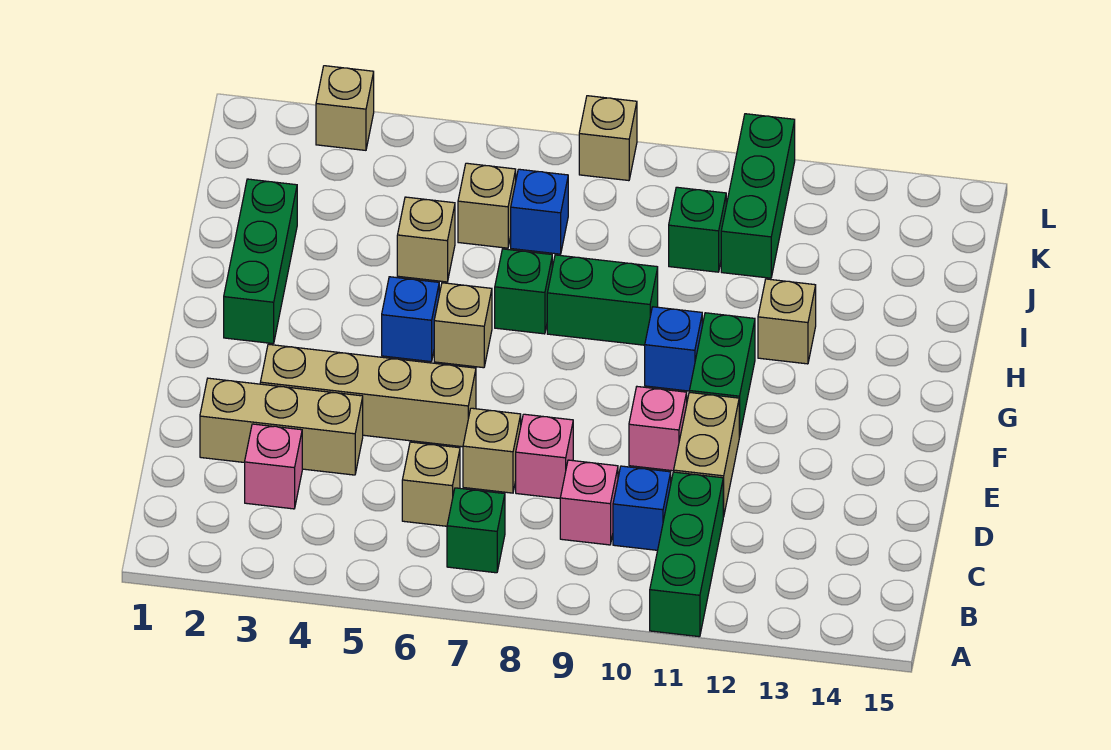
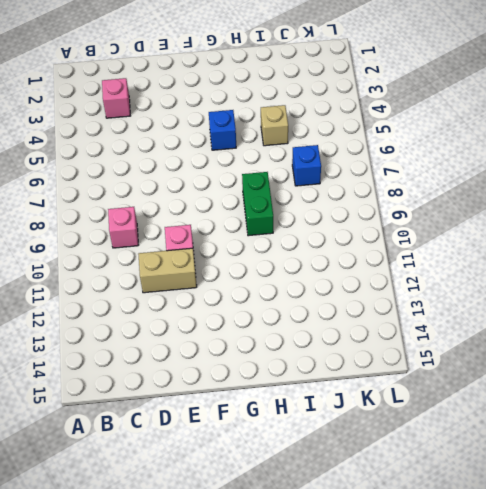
none -> green brick A11:C11 level 1
none -> green brick B7 level 1
none -> tan brick C6 level 1

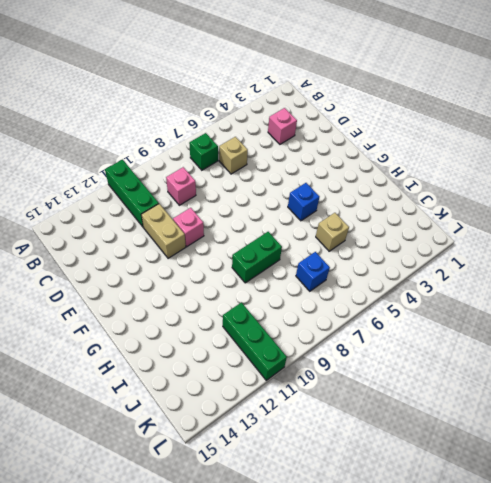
none -> blue brick C10 level 1
none -> tan brick D2:D4 level 1
none -> tan brick D7 level 1

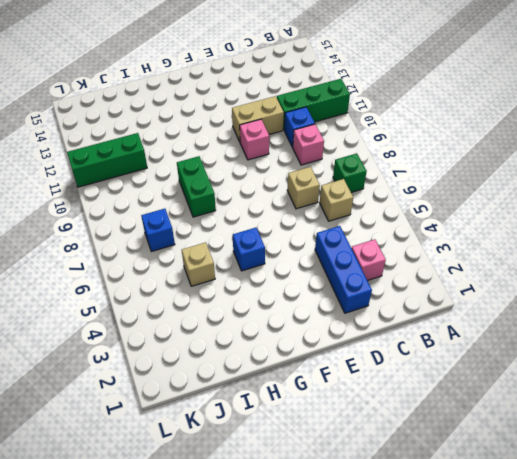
blue brick D2:D4 level 1 -> tan brick D2:D4 level 1
none -> pink brick D8 level 1
none -> tan brick E3:E6 level 1
none -> green brick F11:G11 level 1

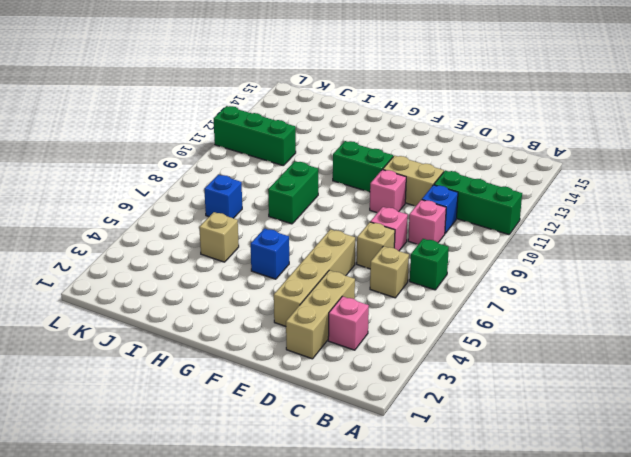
none -> green brick G2:I2 level 1
none -> tan brick G6 level 1
none -> blue brick G10 level 1

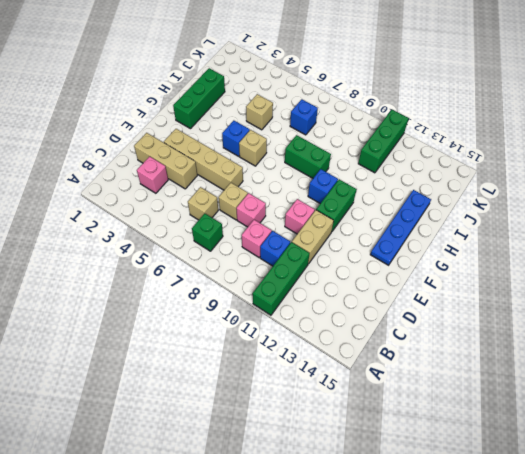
blue plate F14:I14 level 1 -> none
none -> green brick H7 level 1
none -> tan brick H12 level 1
none -> tan brick J6 level 1

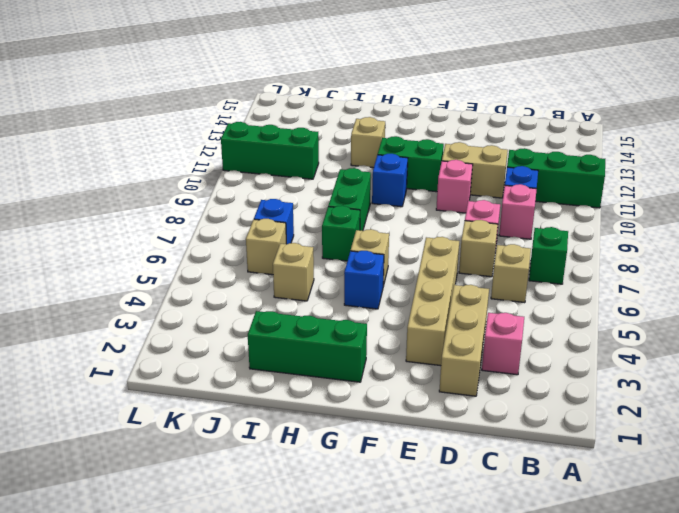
none -> green brick J10 level 1
none -> tan brick L3 level 1
none -> tan brick L8 level 1

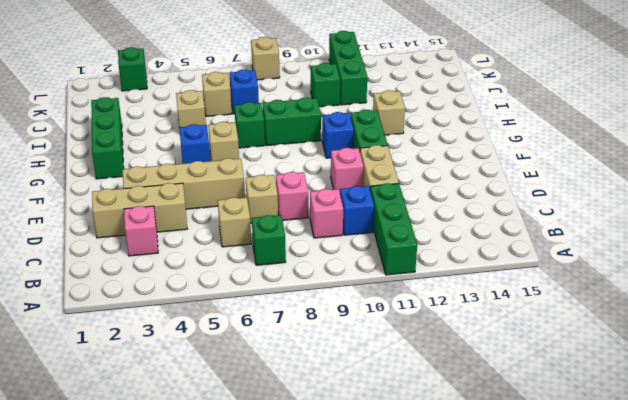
green brick L3 level 1 -> tan brick L3 level 1

